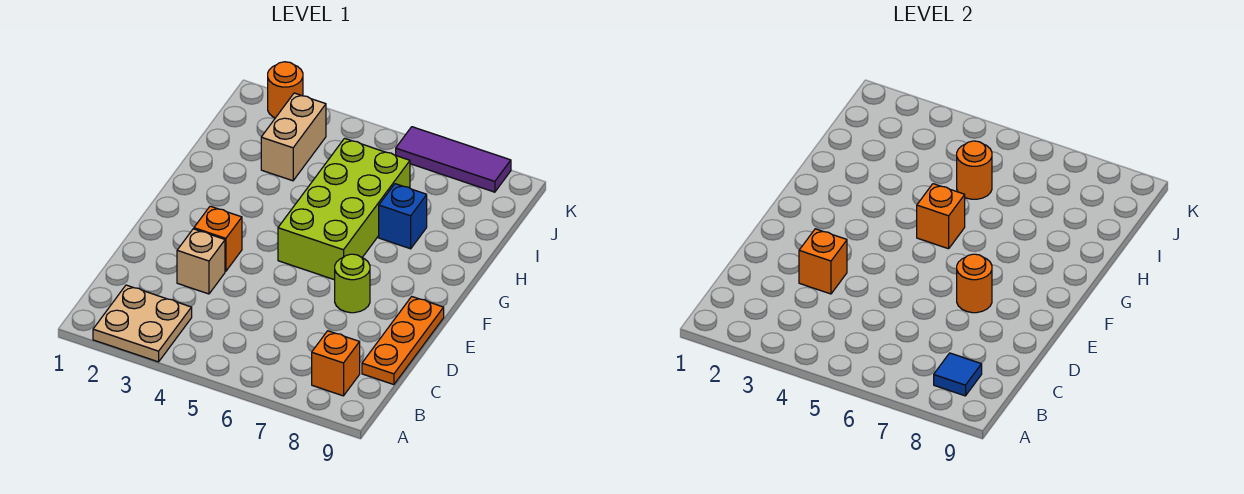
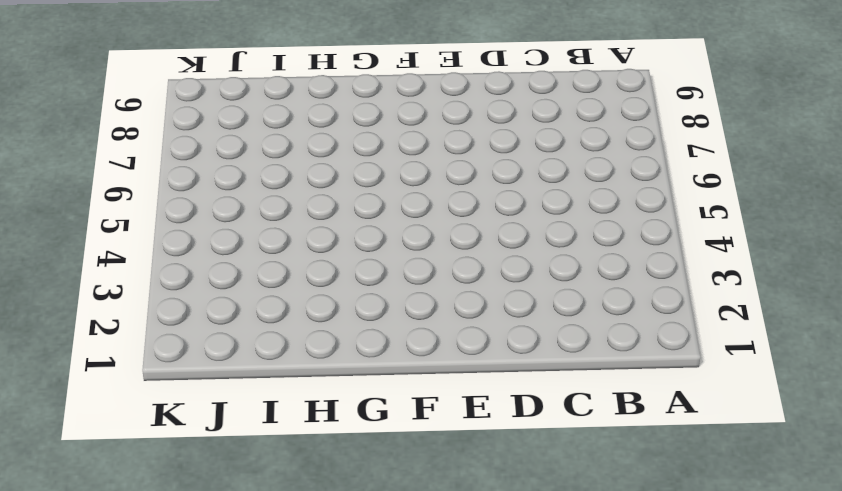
none -> tan plate A2:B3 level 1
none -> orange brick B8 level 1
none -> orange plate C9:E9 level 1

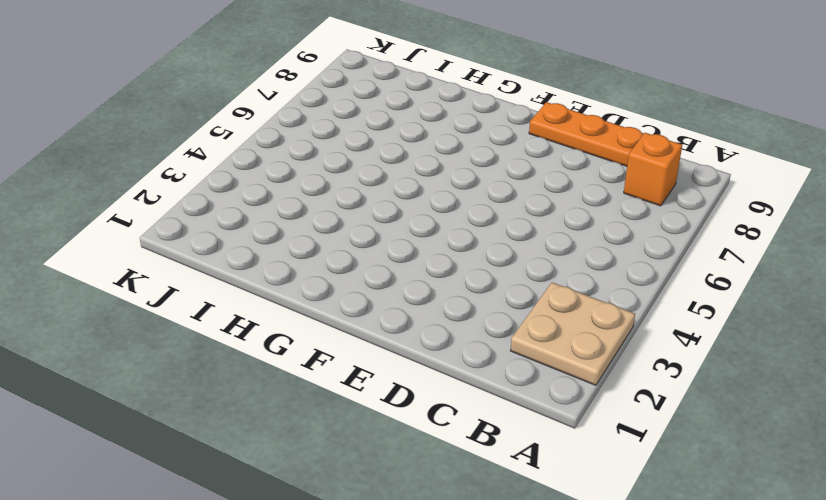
none -> tan brick D3 level 1
none -> orange brick E3 level 1
none -> lime round brick E7 level 1

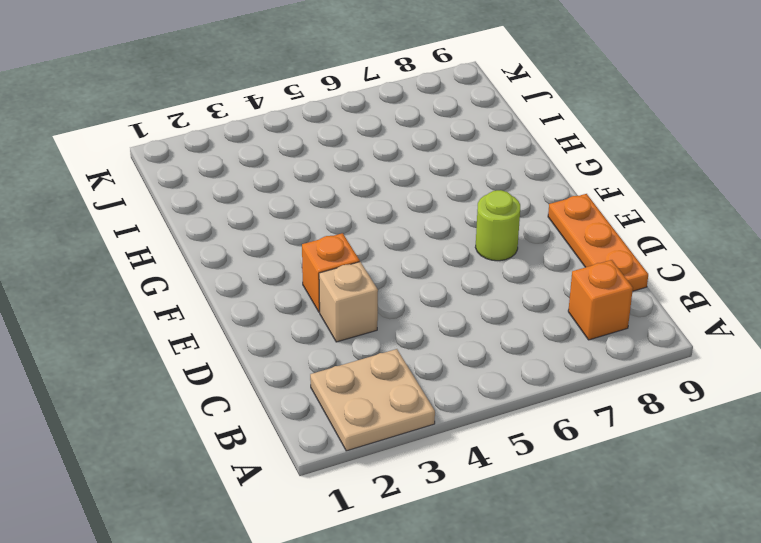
none -> lime brick F5:I6 level 1
none -> blue brick H7 level 1
none -> tan brick I3:J3 level 1

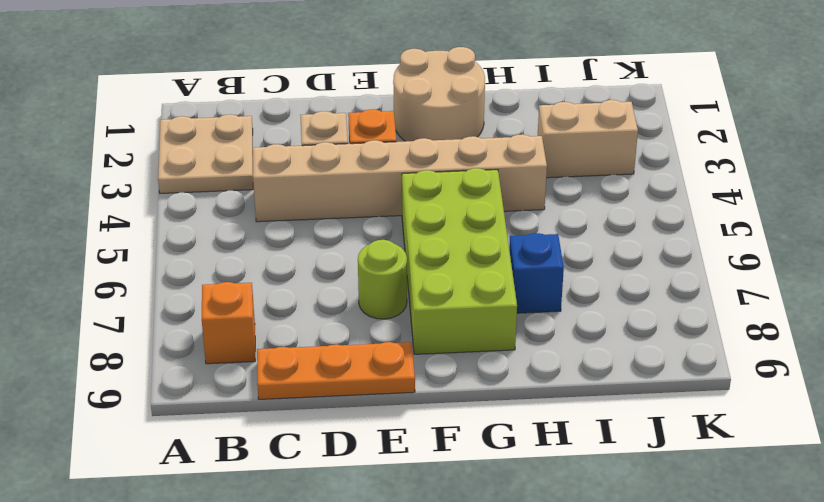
tan brick C4:H4 level 1 -> none
tan round brick F1:G2 level 1 -> none
lime brick F5:G8 level 1 -> lime brick F5:I6 level 1
none -> orange round brick K2 level 1
none -> purple tile K6:K8 level 1
none -> blue tile B8 level 2

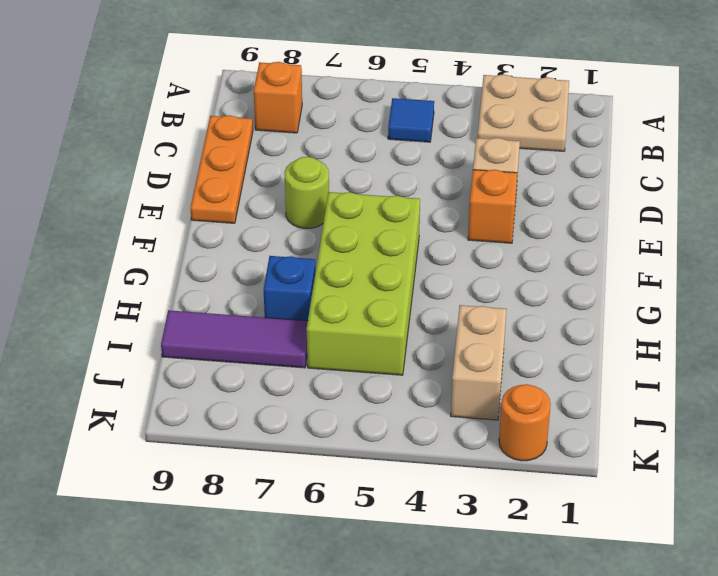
blue tile B5 level 1 -> blue tile B8 level 2
purple tile I7:I9 level 1 -> purple tile K6:K8 level 1
none -> orange brick D3 level 2
none -> orange round brick E7 level 2
none -> orange brick G5 level 2

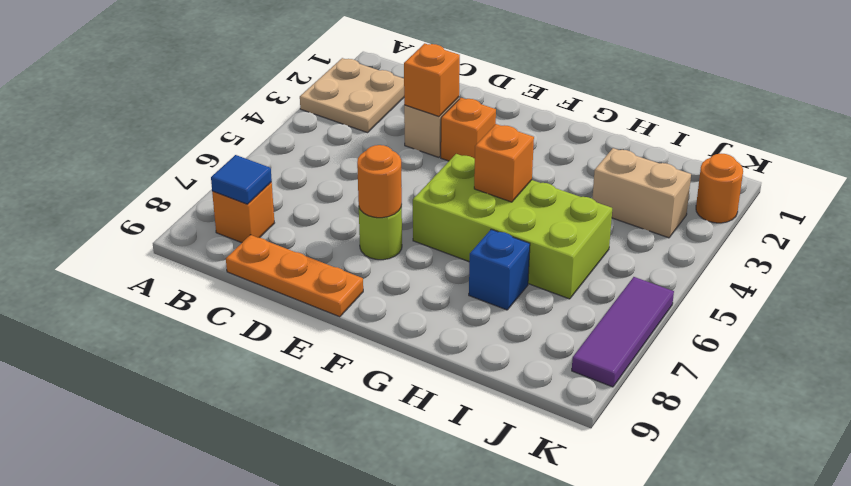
none -> orange round brick I5 level 2

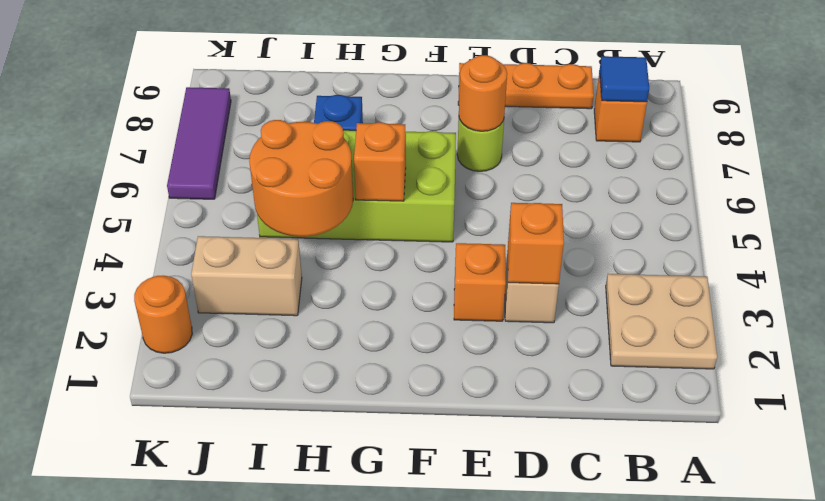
orange round brick H4:I5 level 2 -> orange round brick I5 level 2

